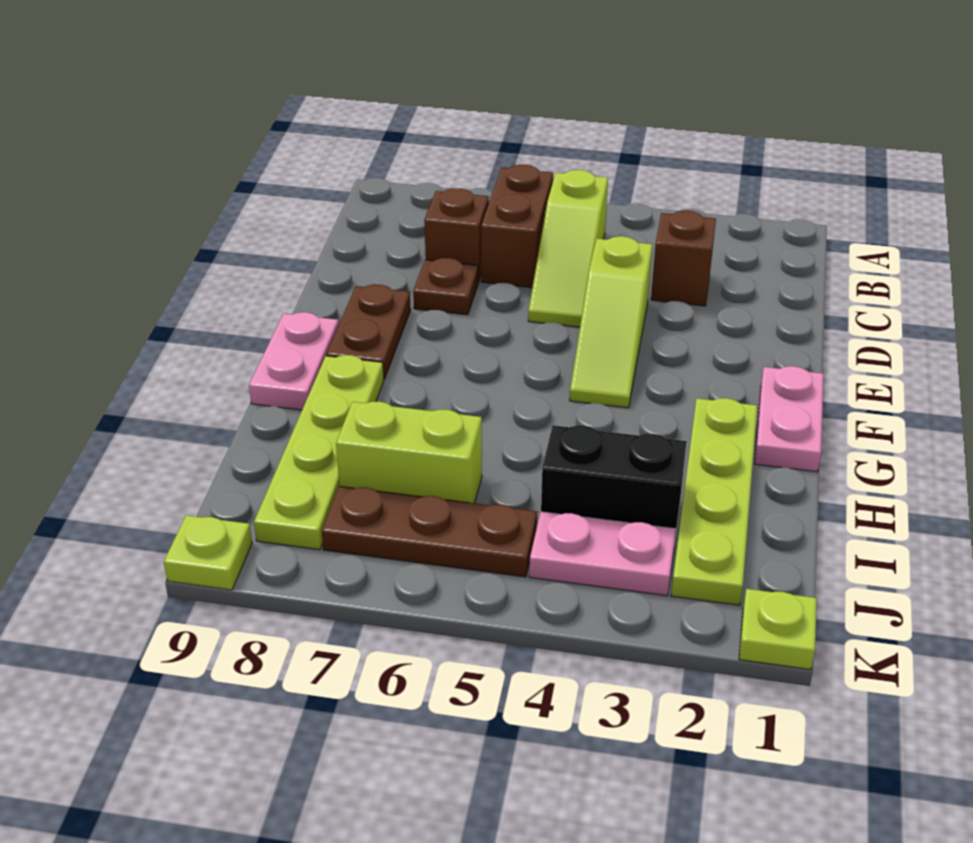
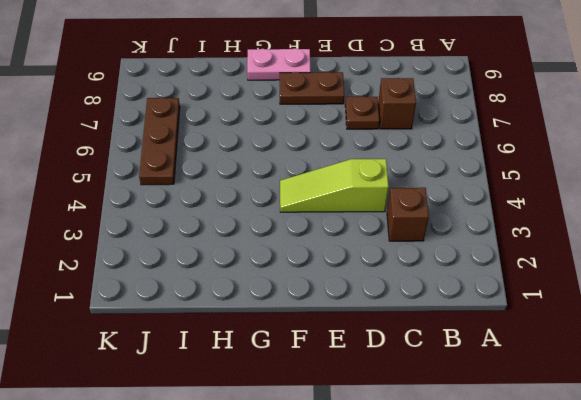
none -> lime slope B5:D5 level 1 top B
none -> brown brick B6:C6 level 1
none -> pink plate F1:G1 level 1

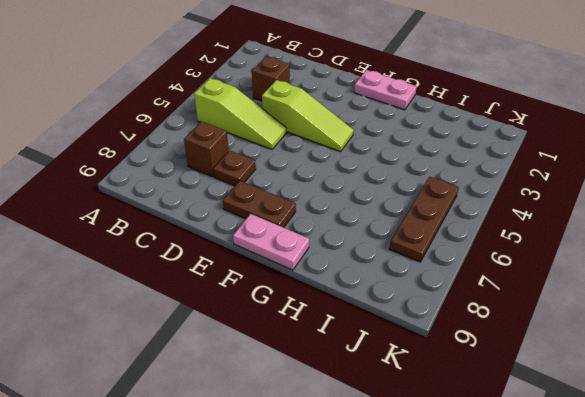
none -> brown brick B6:C6 level 1
none -> lime plate G2:J2 level 1
none -> lime plate G8:J8 level 1

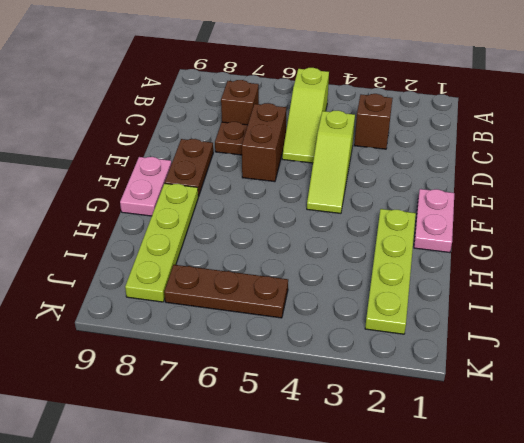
brown brick D6:E6 level 1 -> brown brick B6:C6 level 1
none -> black brick I3:I4 level 1
none -> lime brick I6:I7 level 1
none -> pink plate J3:J4 level 1

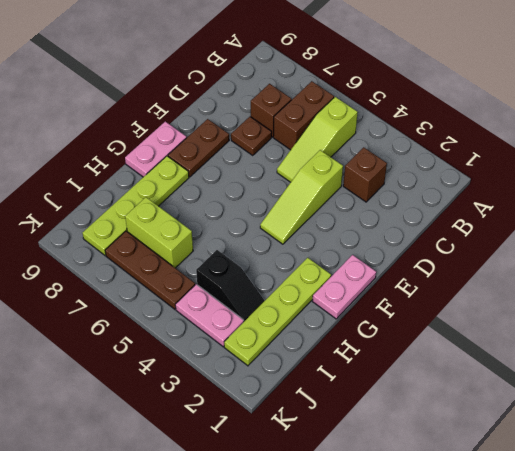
black slope I3:I4 level 1 top 4 -> black brick I3:I4 level 1
none -> lime plate K1 level 1
none -> lime plate K9 level 1

